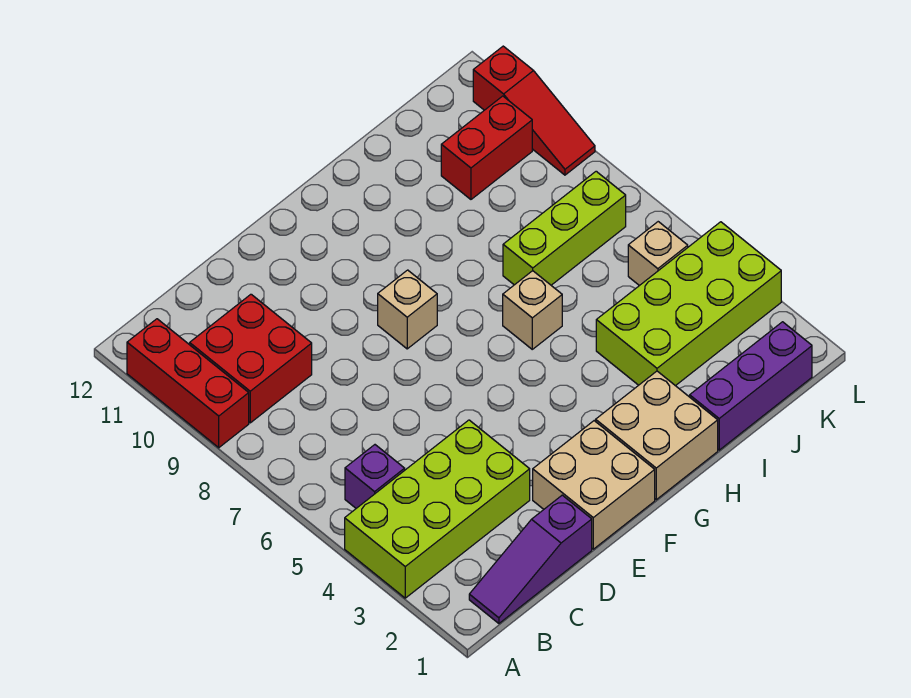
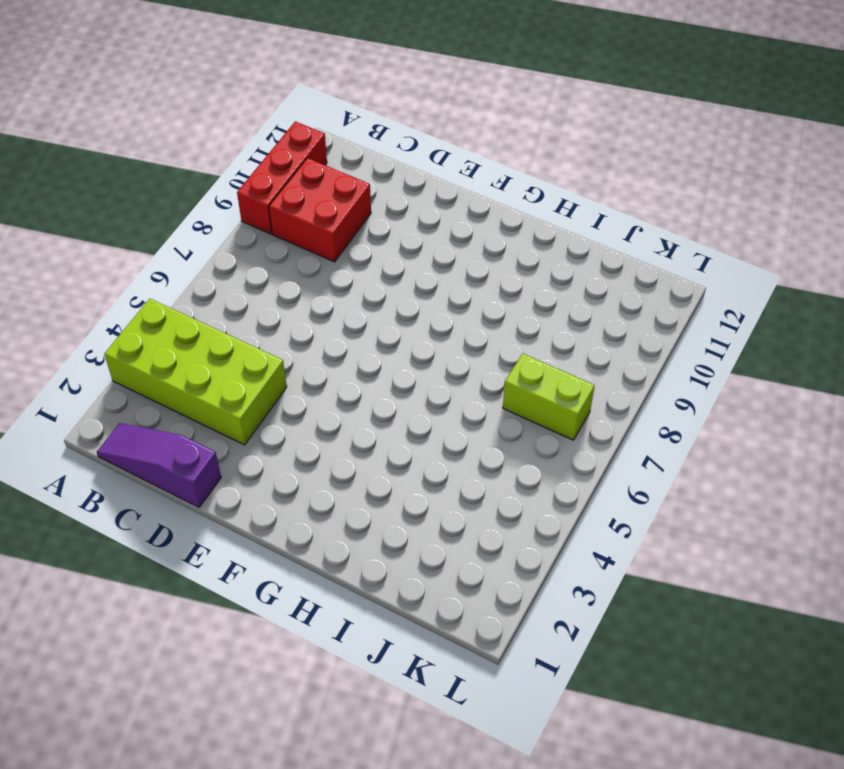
lime brick J7:K7 level 1 -> lime brick I7:K7 level 1
none -> purple brick B5 level 1
none -> tan brick E1:F2 level 1
none -> tan brick F8 level 1

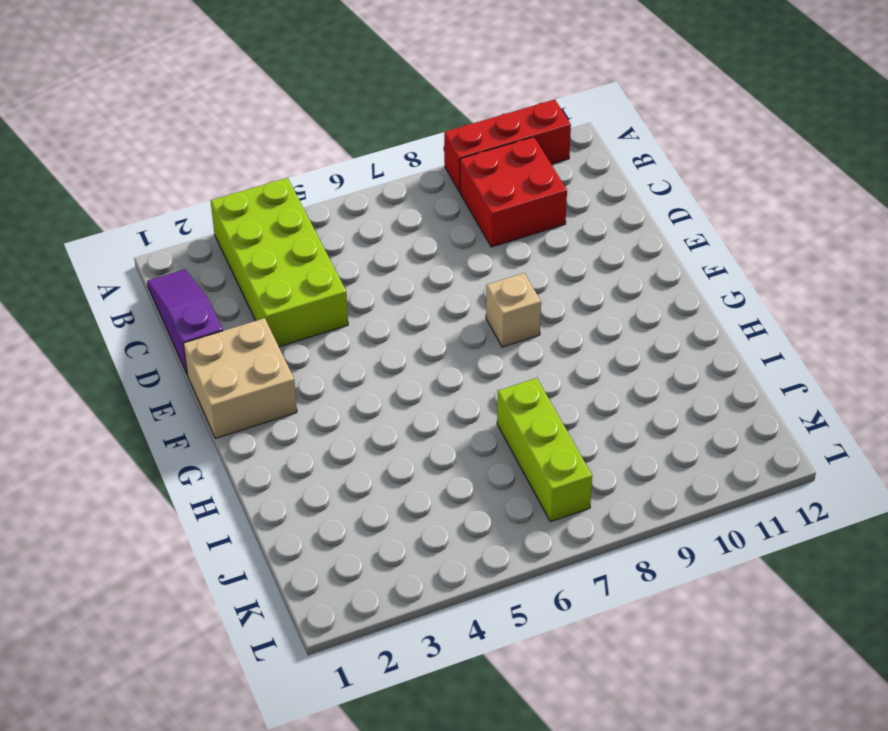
none -> purple brick B5 level 1
none -> tan brick G1:H2 level 1
none -> tan brick H6 level 1

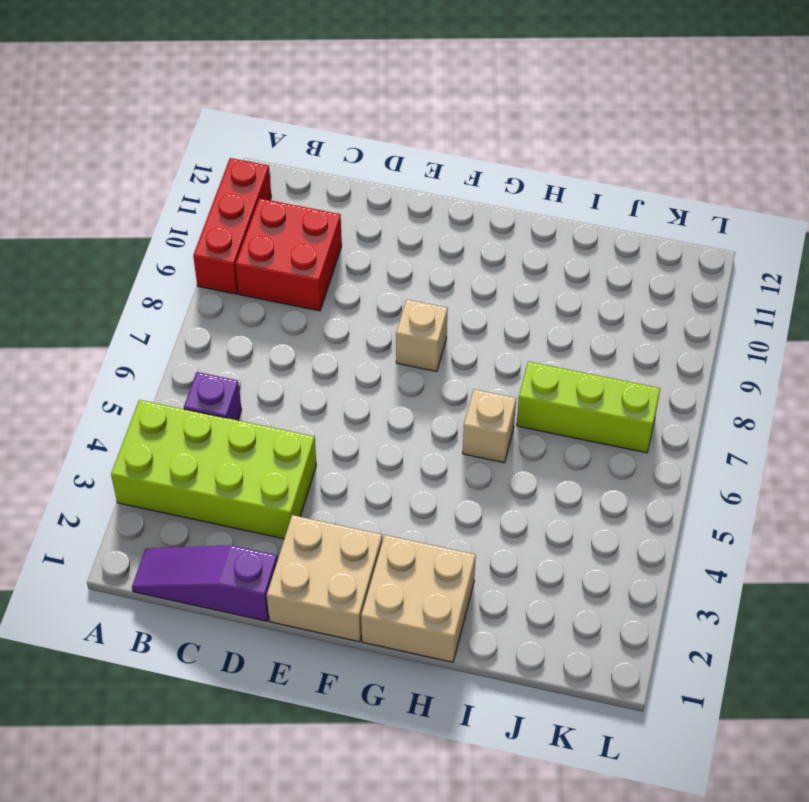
none -> purple brick I1:K1 level 1
none -> lime brick I3:L4 level 1
none -> red brick J10:K10 level 1

